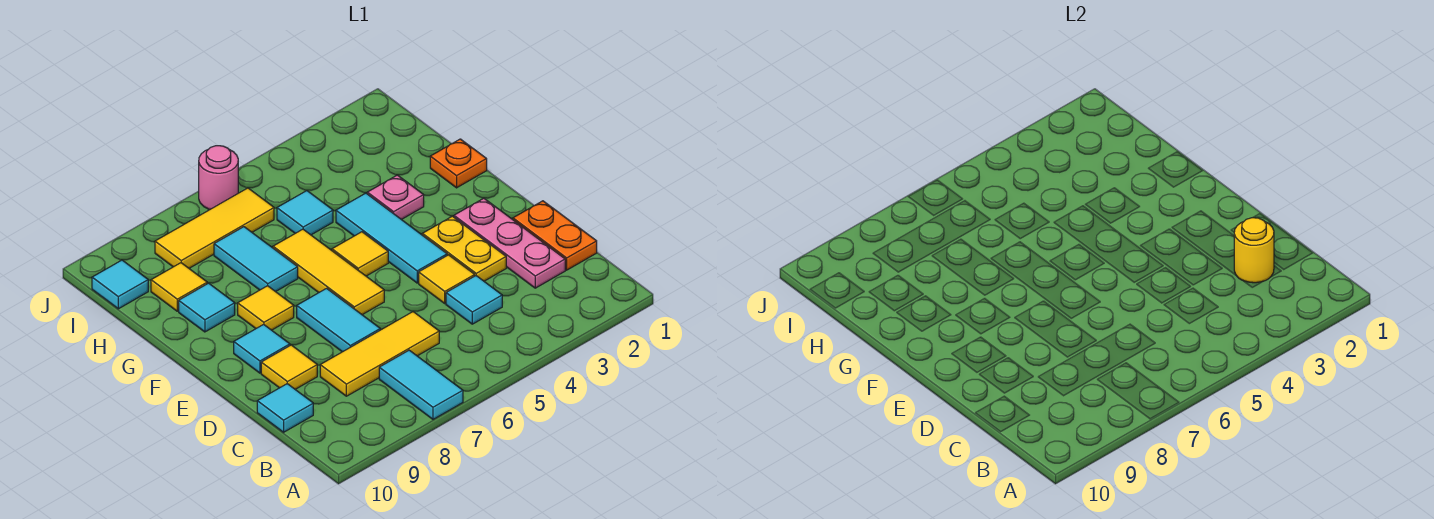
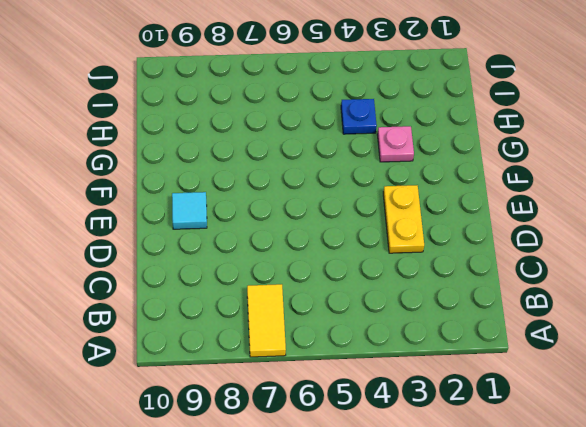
yellow tile A7:B7 level 1 -> cyan tile A7:B7 level 1
blue plate H4 level 1 -> none
none -> orange plate C1:D1 level 1
none -> pink plate C2:E2 level 1
none -> cyan tile C4 level 1

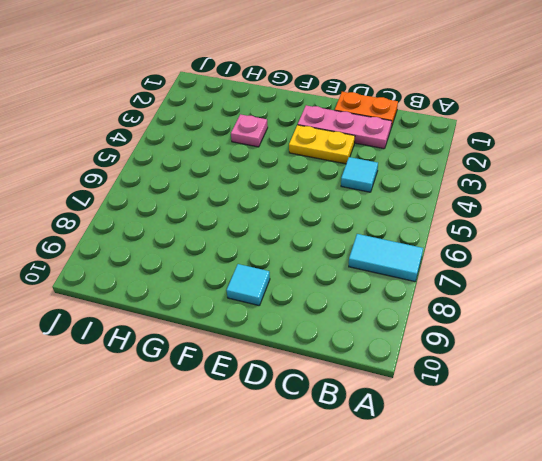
none -> yellow tile C6:C8 level 1
none -> cyan tile C10 level 1
none -> yellow tile D4 level 1

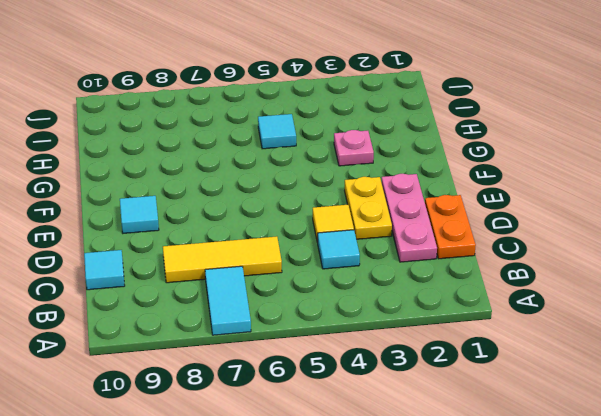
none -> cyan tile D7:E7 level 1
none -> yellow tile D9 level 1
none -> cyan tile E4:G4 level 1

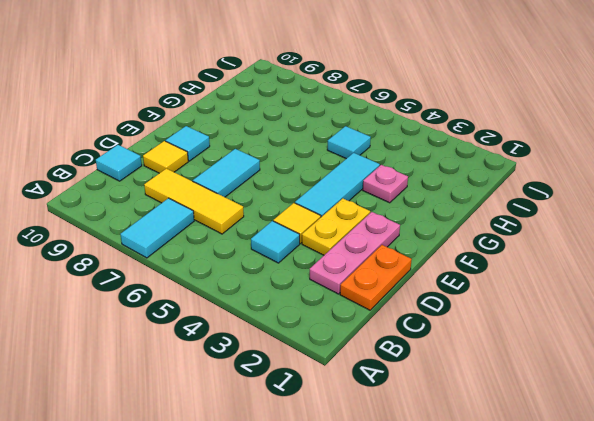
none -> yellow tile E6:G6 level 1
none -> yellow tile F5 level 1
none -> yellow tile F8 level 1

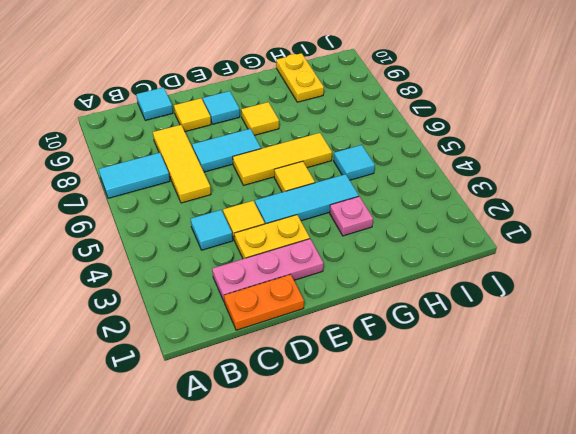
yellow plate H9:H10 level 1 -> yellow tile H9 level 1
none -> orange plate G1 level 1
none -> cyan tile G7:H7 level 1
none -> cyan tile G9 level 1

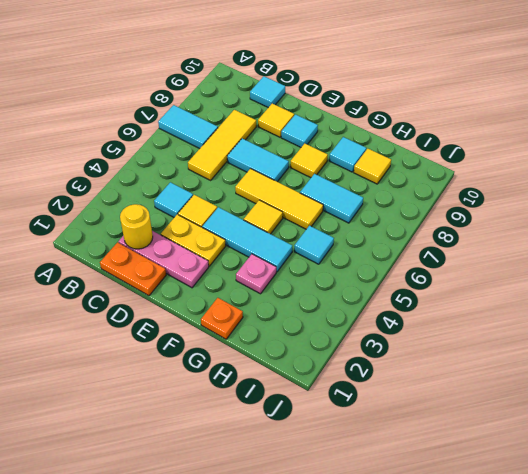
none -> yellow tile I6:I8 level 1
none -> cyan tile I10 level 1
none -> pink round brick J6 level 1

